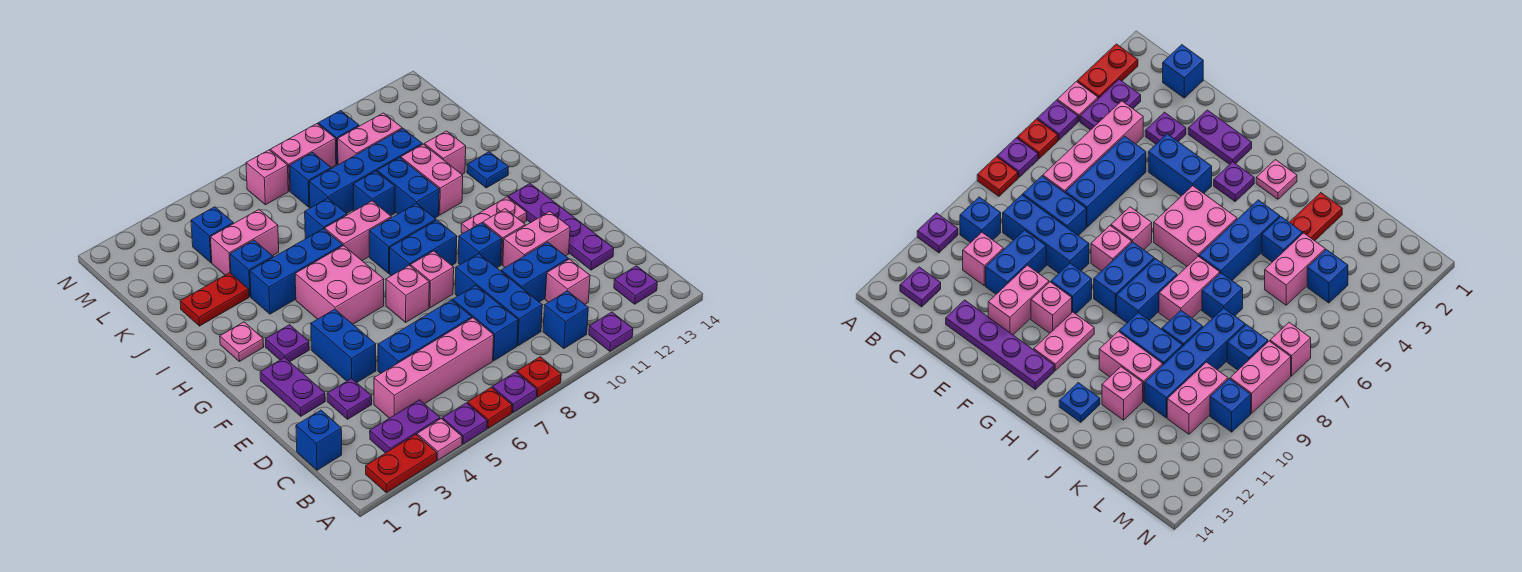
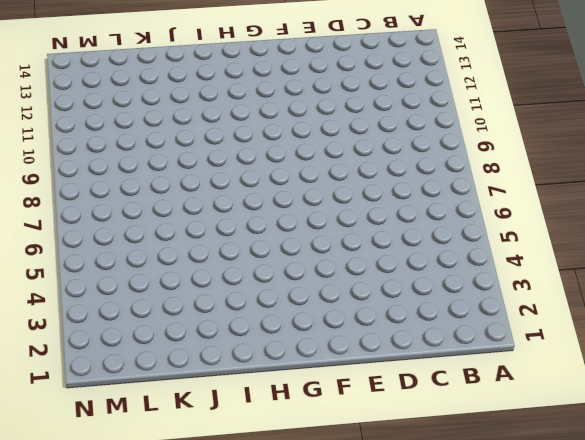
none -> red plate A2:A3 level 1
none -> pink plate A4 level 1
none -> purple plate A5 level 1
none -> red plate A6 level 1

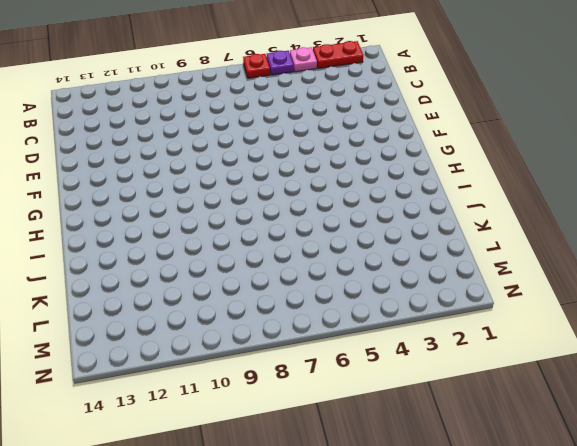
none -> purple plate A7 level 1
none -> red plate A8 level 1
none -> purple plate A11 level 1
none -> purple plate B3:B4 level 1

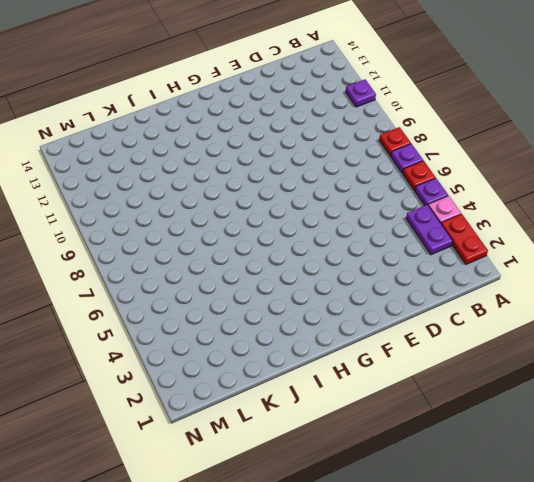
none -> blue brick B10 level 1
none -> purple plate B13 level 1
none -> blue brick C1 level 1
none -> pink brick C4:C7 level 1

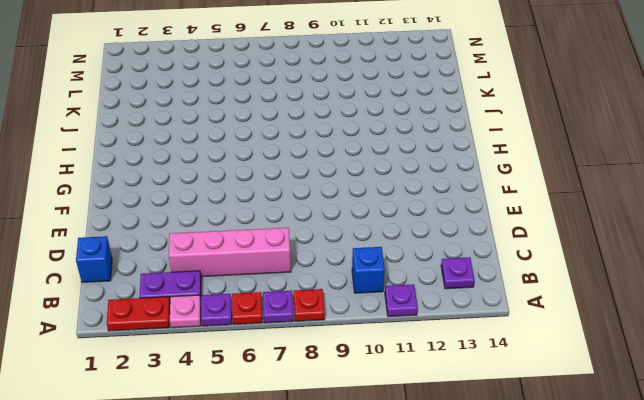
none -> blue brick C8:D8 level 1
none -> blue brick C9:E9 level 1
none -> pink brick C11 level 1
none -> purple plate D3 level 1

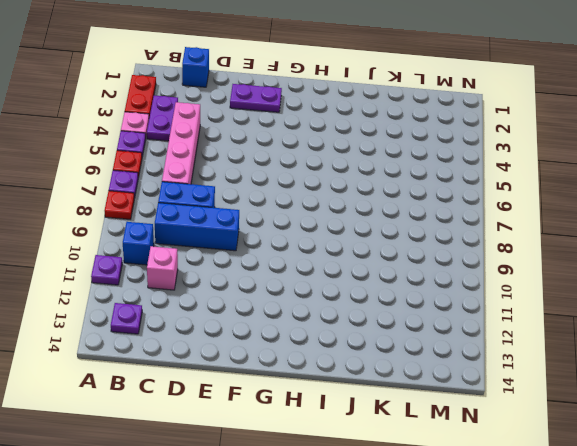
none -> purple plate D3 level 1
none -> blue brick D5:D7 level 1
none -> blue brick D10:D11 level 1
none -> purple plate D13:G13 level 1

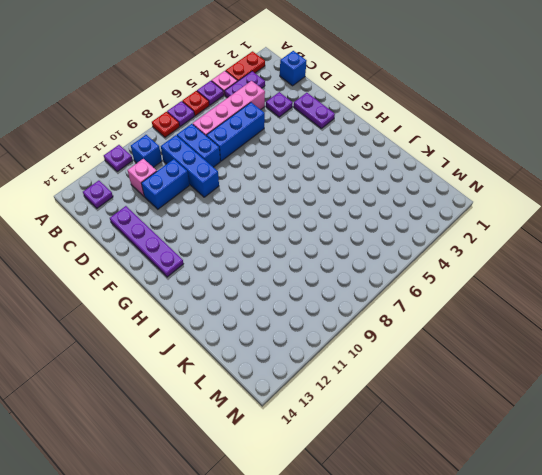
none -> blue brick E4:F4 level 1
none -> pink brick E11:E12 level 1
none -> pink brick F7 level 1
none -> pink brick F8 level 1

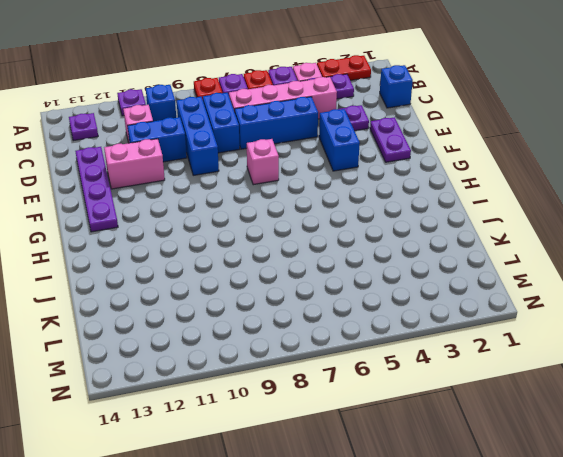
none -> pink brick F8 level 1
none -> blue brick F10 level 1
none -> pink brick F11 level 1
none -> purple plate G3 level 1

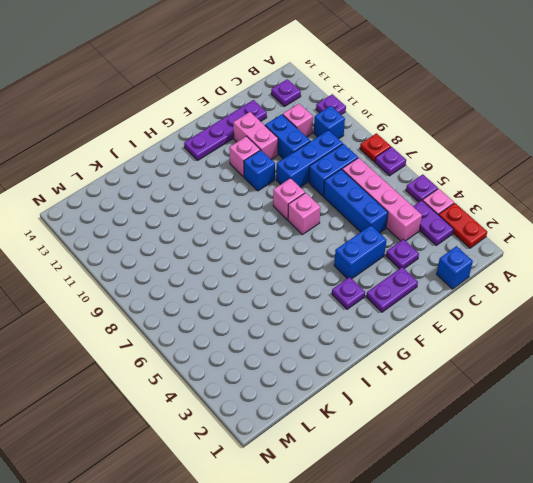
none -> red plate A6 level 1
none -> pink brick G5:H6 level 1
none -> blue brick G8:G9 level 1
none -> pink plate G11:G12 level 1

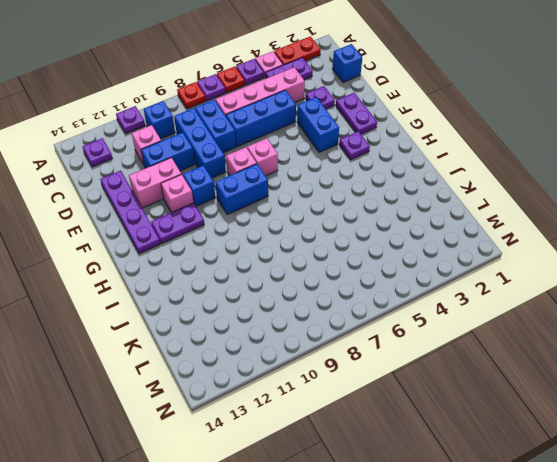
purple plate G11:G12 level 1 -> pink plate G11:G12 level 1
none -> pink brick G5:H6 level 1
none -> pink plate H2 level 1
none -> blue brick H8:H9 level 1
none -> blue brick I4:I6 level 1

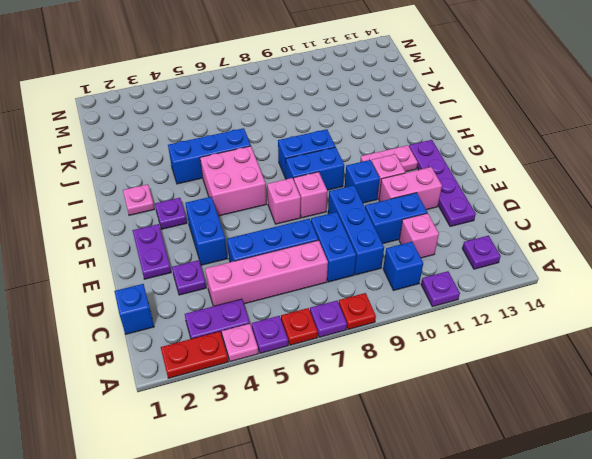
none -> pink brick I7:I8 level 1
none -> blue brick I10:J10 level 1
none -> pink brick I11:J11 level 1
none -> blue plate I13 level 1

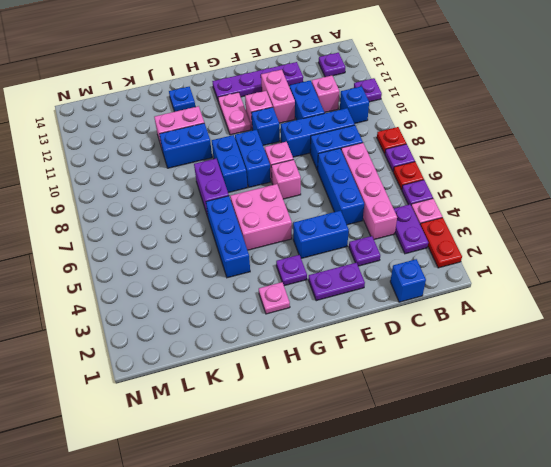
purple brick I7:I8 level 1 -> pink brick I7:I8 level 1
none -> red plate J2:J3 level 1
none -> blue brick J4 level 1
none -> blue brick J7 level 1
none -> blue brick J9 level 1

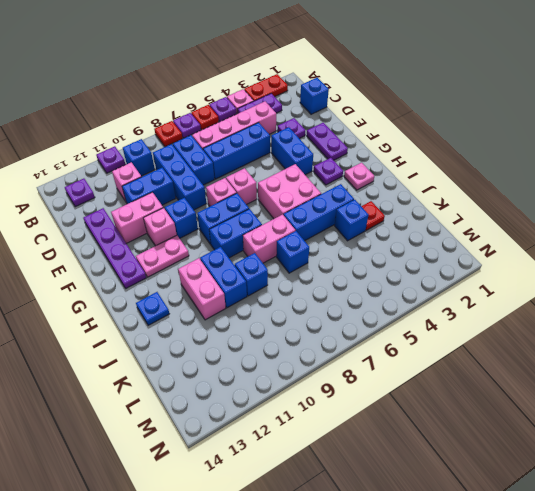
red plate J3 level 1 -> red plate J2:J3 level 1
none -> pink brick J12 level 1
none -> pink brick K4:K5 level 1
none -> blue brick K8:K11 level 1
none -> blue brick L4 level 1

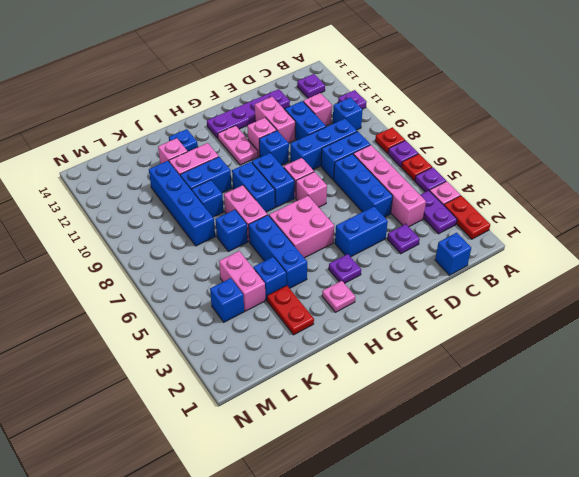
none -> purple plate E2:F2 level 1
none -> blue brick L8 level 1
none -> pink brick L10:L11 level 1
none -> pink brick M7 level 1

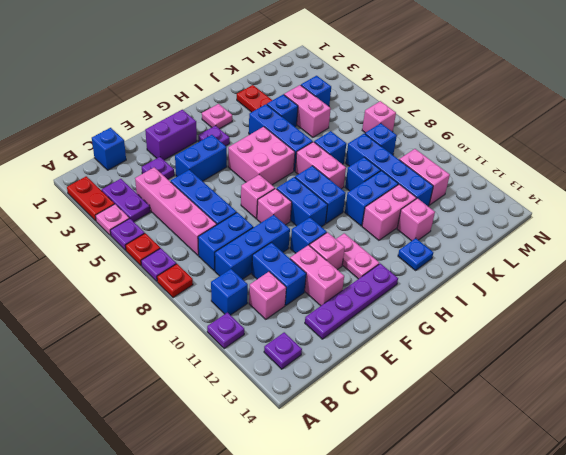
purple brick E2:F2 level 1 -> purple plate E2:F2 level 1
none -> pink brick M8:M9 level 1
none -> blue brick M10 level 1

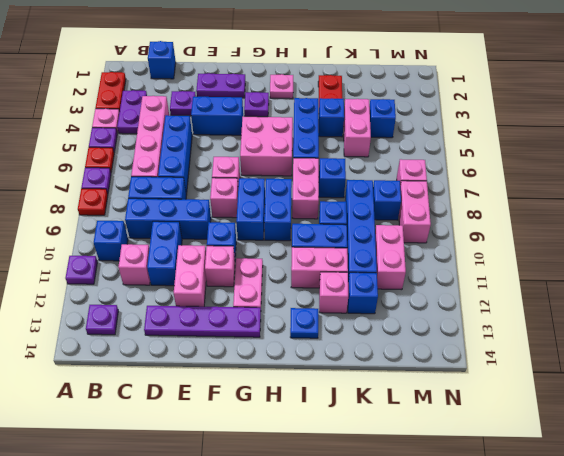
blue brick K12 level 1 -> blue brick M10 level 1

